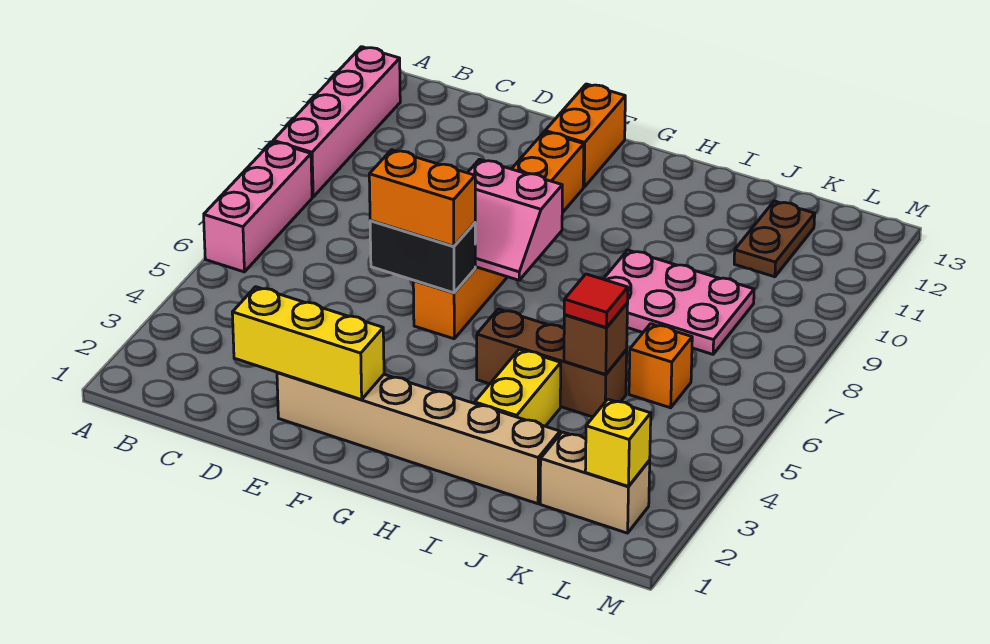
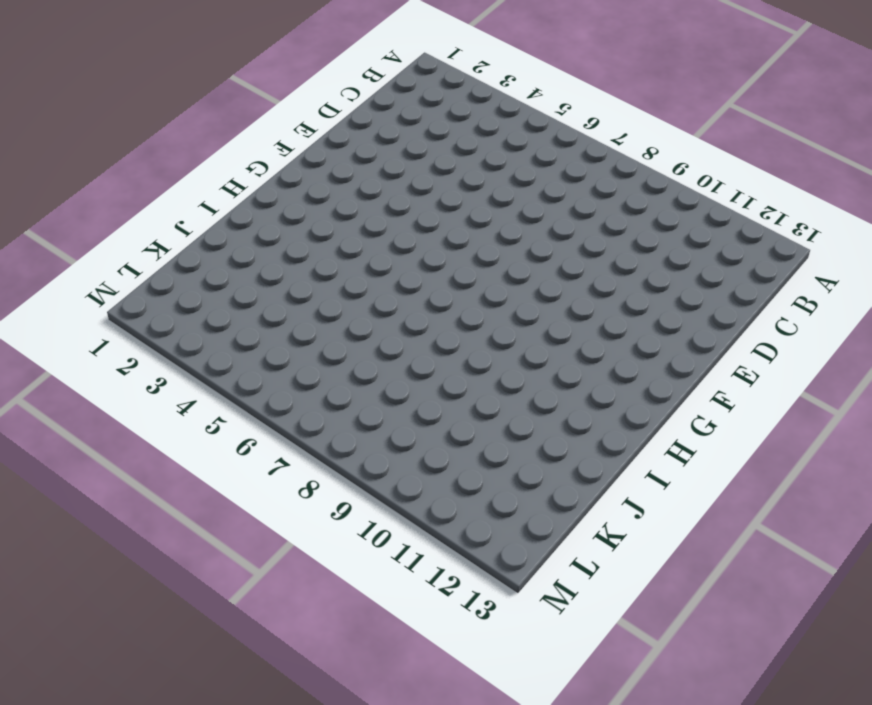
none -> pink brick A6:A8 level 1
none -> pink brick A9:A12 level 1
none -> tan brick E2:J2 level 1

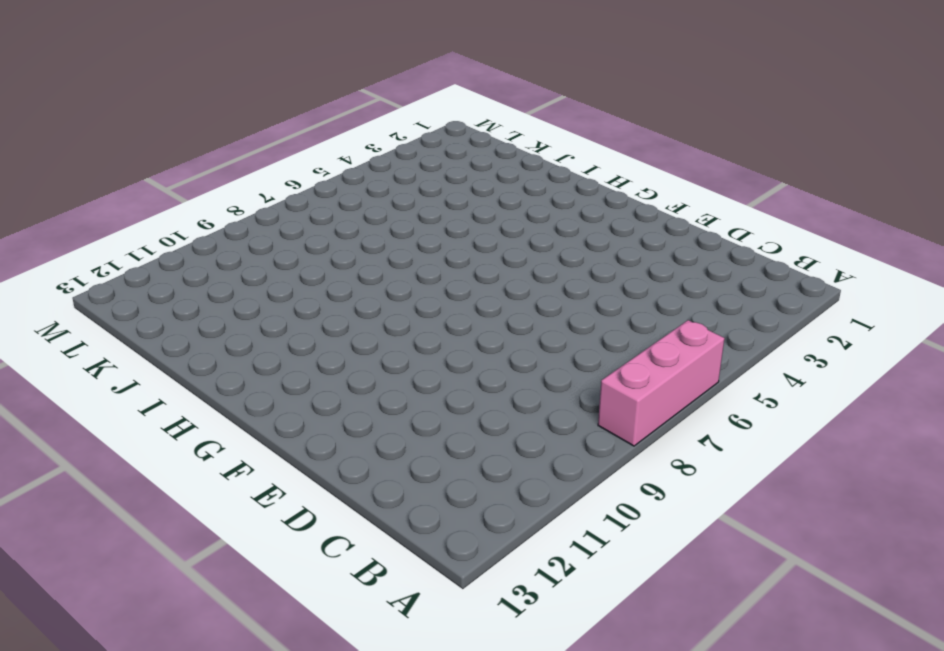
none -> pink brick A9:A12 level 1
none -> tan brick E2:J2 level 1
none -> orange brick F6:F11 level 1

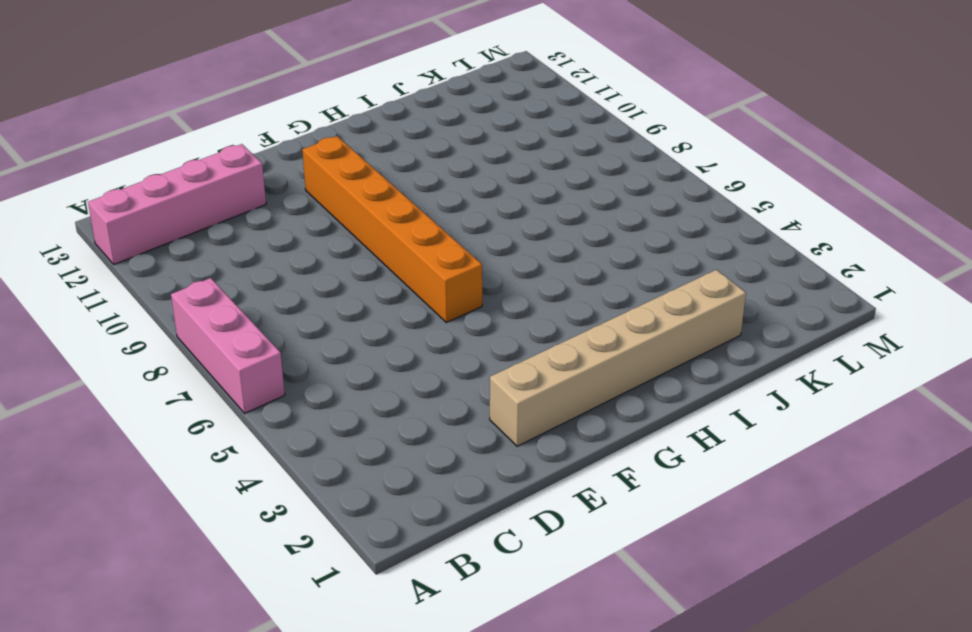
pink brick A12:D12 level 1 -> pink brick A9:A12 level 1
none -> orange brick F12:F13 level 1
none -> brown brick H5:J5 level 1
none -> yellow brick I3:I4 level 1

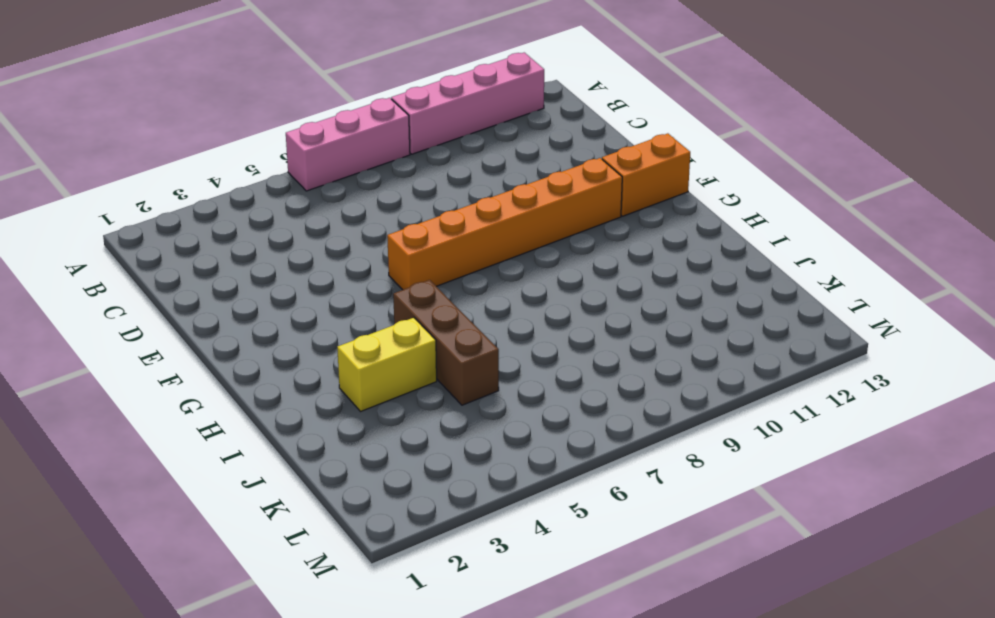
none -> tan brick E2:J2 level 1
none -> pink plate I8:K9 level 1
none -> tan brick K2:L2 level 1

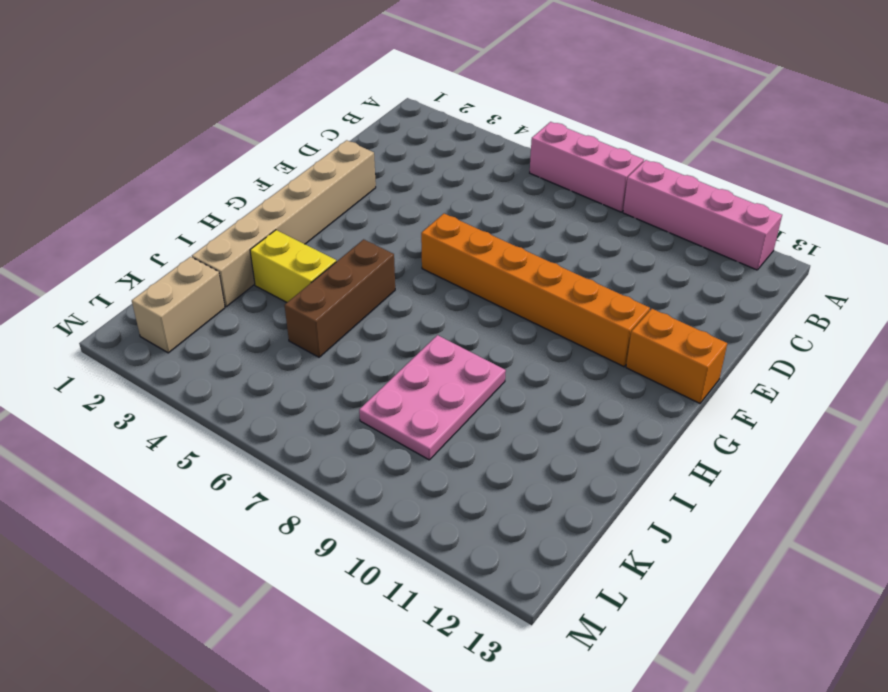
none -> orange brick K6 level 1
none -> brown plate K11:K12 level 1
none -> yellow brick D2:F2 level 2

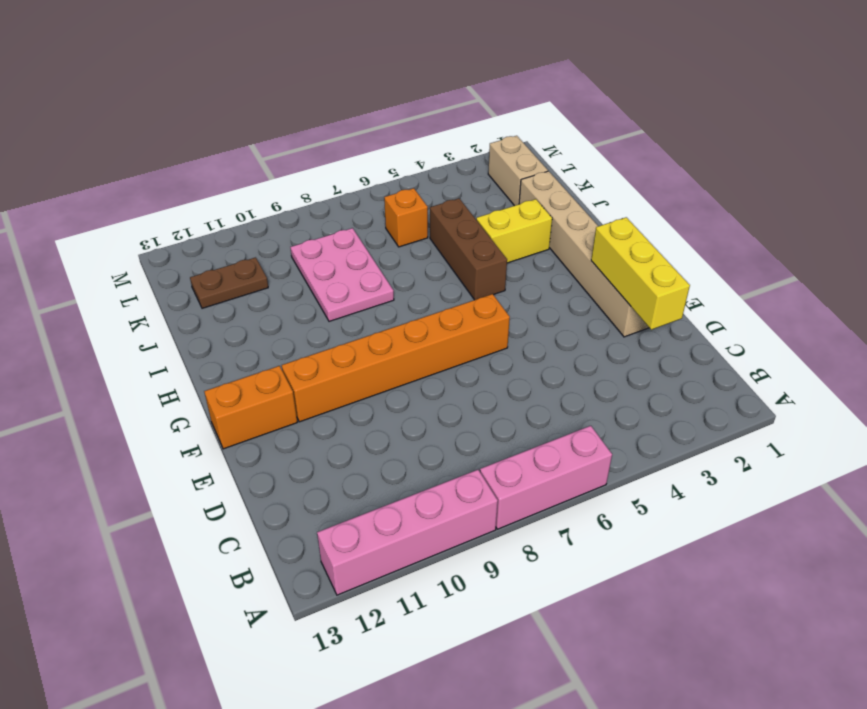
none -> black brick E6:F6 level 2
none -> pink slope F7:G8 level 2 top 8
none -> brown brick J5 level 2

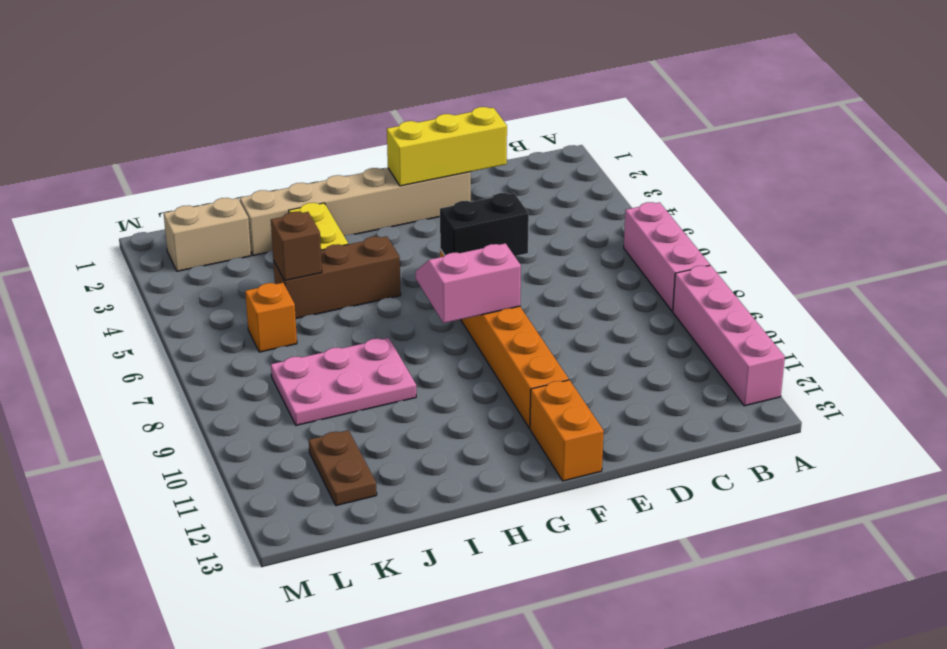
none -> yellow brick L2 level 2
none -> orange brick E6:F6 level 3
none -> red tile J5 level 3

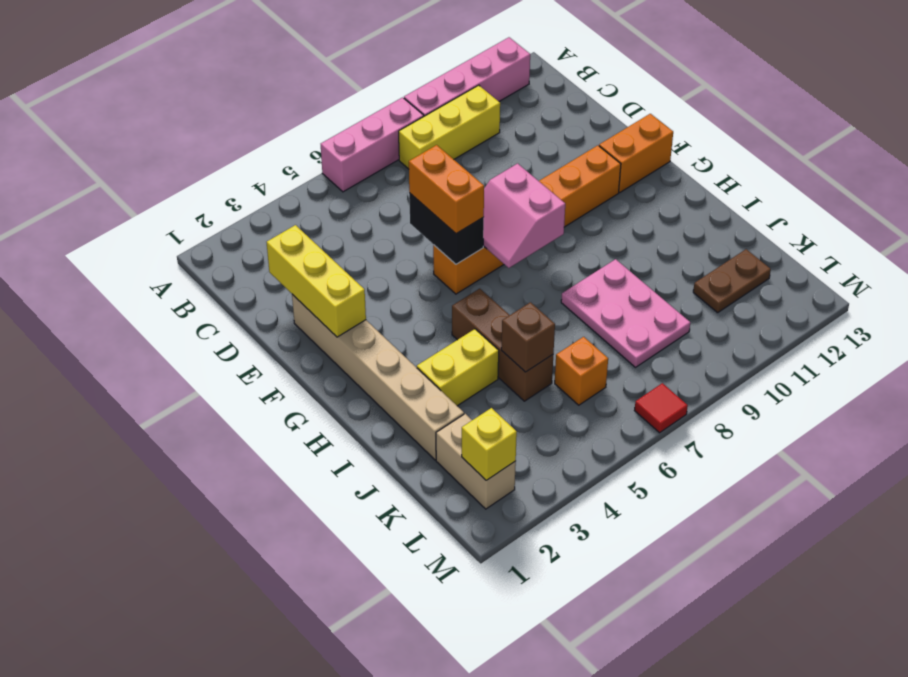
yellow brick B8:B10 level 1 -> none
red tile M7 level 1 -> red tile J5 level 3

